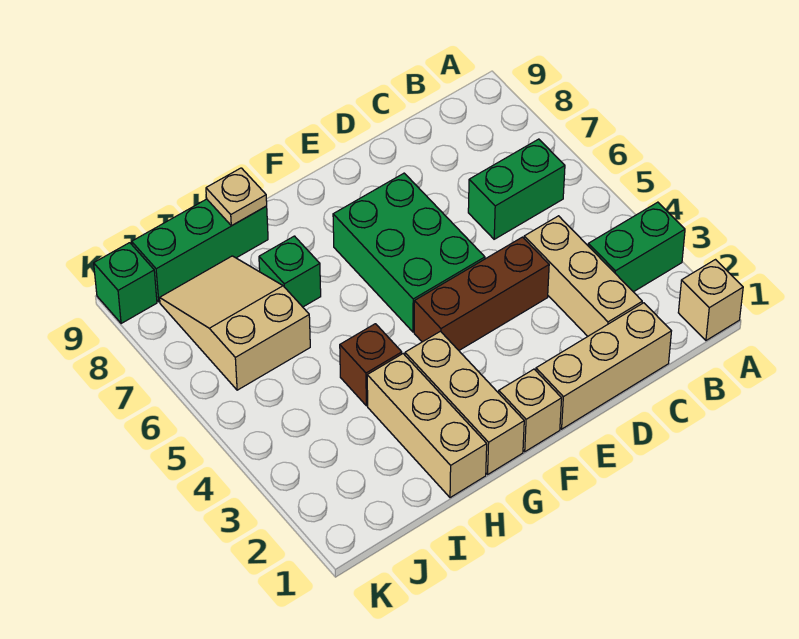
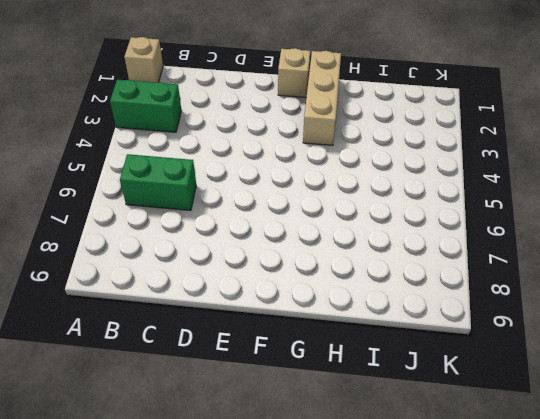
none -> tan brick C1:E1 level 1
none -> tan brick C2:C4 level 1
none -> brown brick D4:F4 level 1

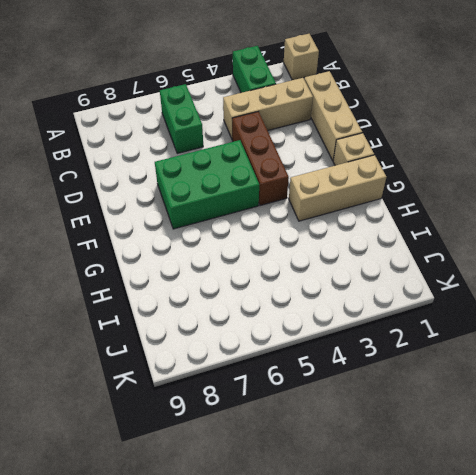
none -> tan brick H1:H3 level 1
none -> brown brick H4 level 1
none -> green brick H7 level 1

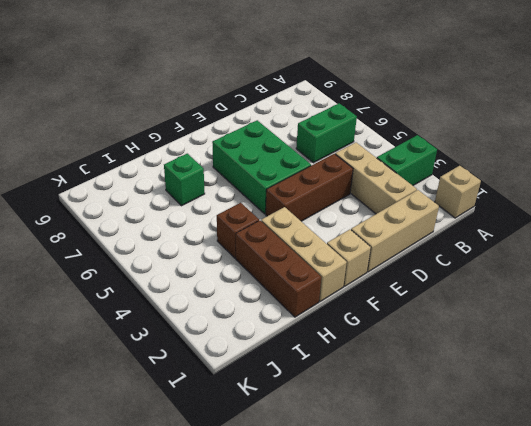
brown brick H1:H3 level 1 -> tan brick H1:H3 level 1
none -> green brick H9:J9 level 1
none -> tan slope I6:J8 level 1 top 6
none -> green brick K9 level 1

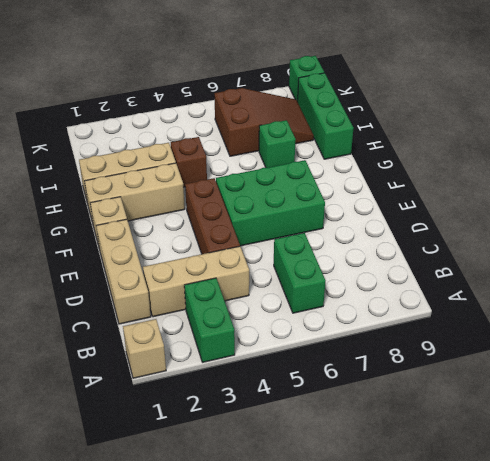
brown slope I6:J8 level 1 top 6 -> tan slope I6:J8 level 1 top 6
none -> tan plate H9 level 2

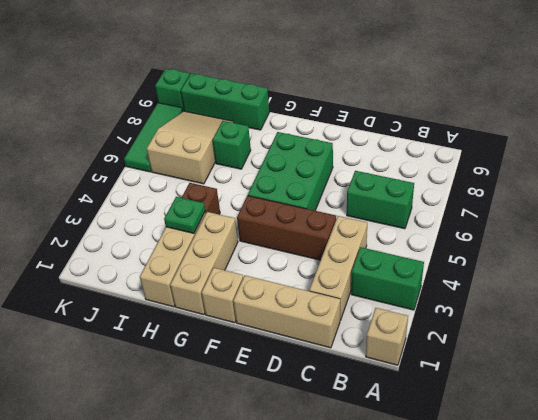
green plate H3 level 2 -> none
green tile K6:K8 level 1 -> none
none -> tan plate H9 level 2

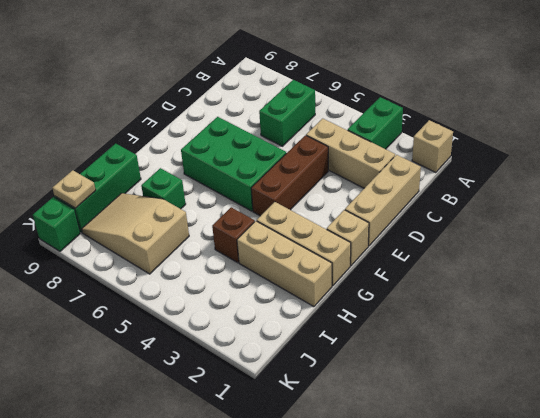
tan plate J9 level 2 -> tan plate H9 level 2

